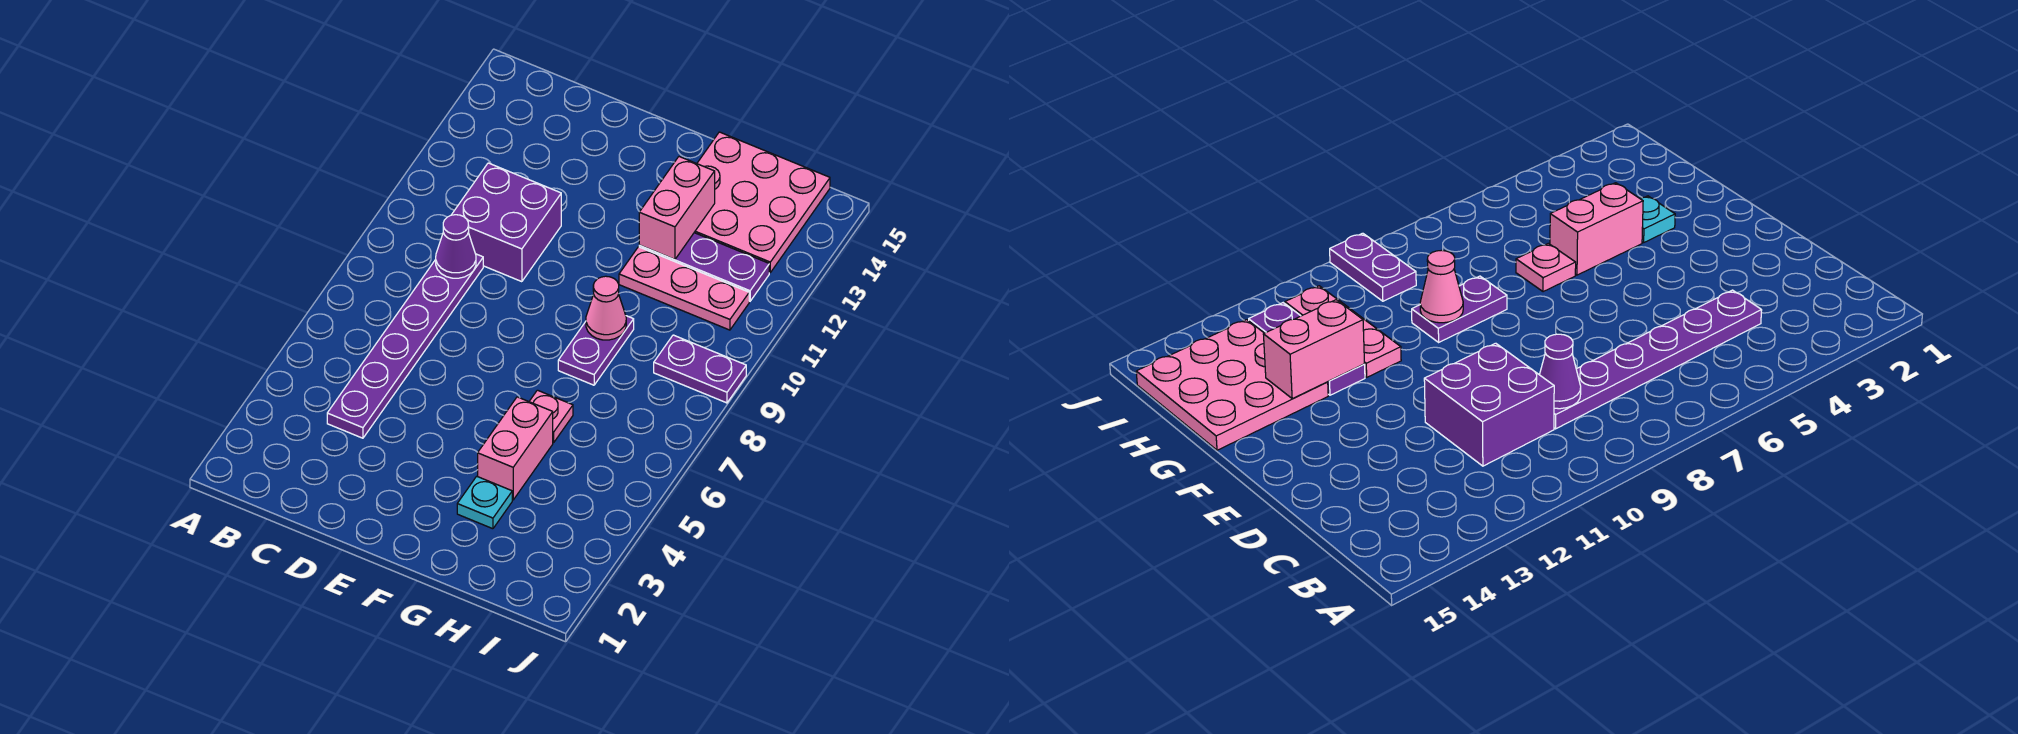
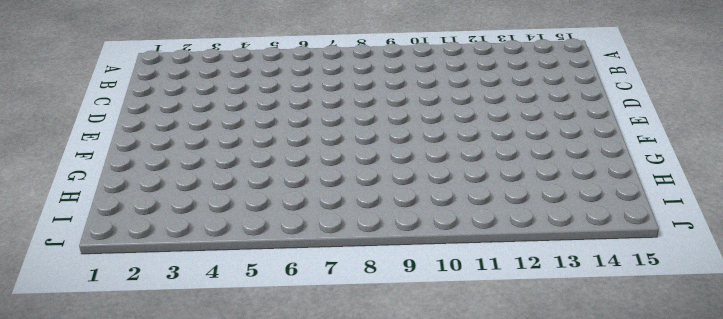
none -> purple plate C4:C9 level 1
none -> purple brick C10:D11 level 1
none -> cyan plate G3 level 1

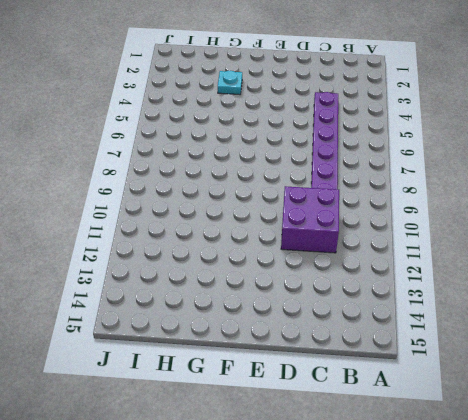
none -> pink brick G4:G5 level 1
none -> pink plate G6 level 1
none -> purple plate G8:G9 level 1

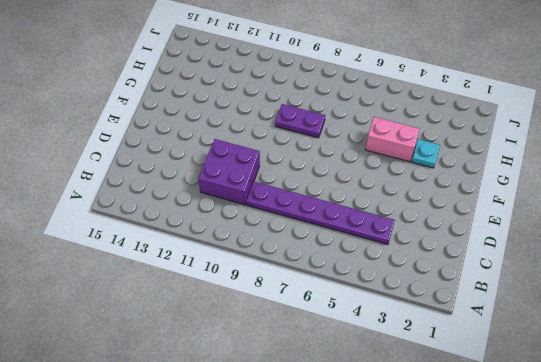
none -> pink plate G6 level 1
none -> pink plate G11:I11 level 1
none -> purple plate G12:I12 level 1

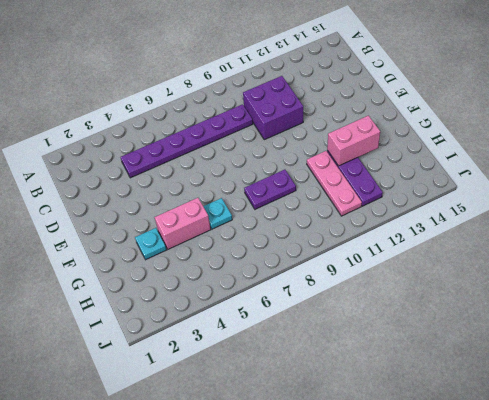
cyan plate G6 level 1 -> pink plate G6 level 1
none -> pink plate G13:I15 level 1
none -> purple plate I9:J9 level 1
none -> purple cone C9 level 2

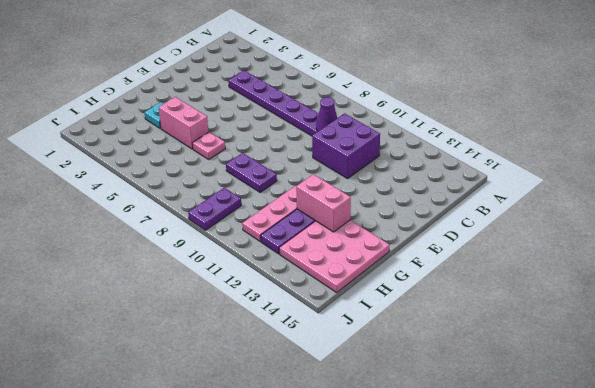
none -> pink cone G9 level 2

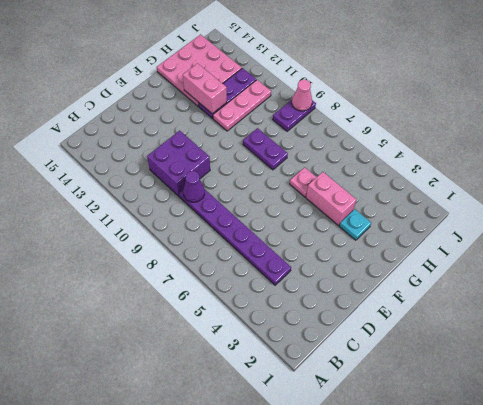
pink cone J9 level 2 -> pink cone G9 level 2

